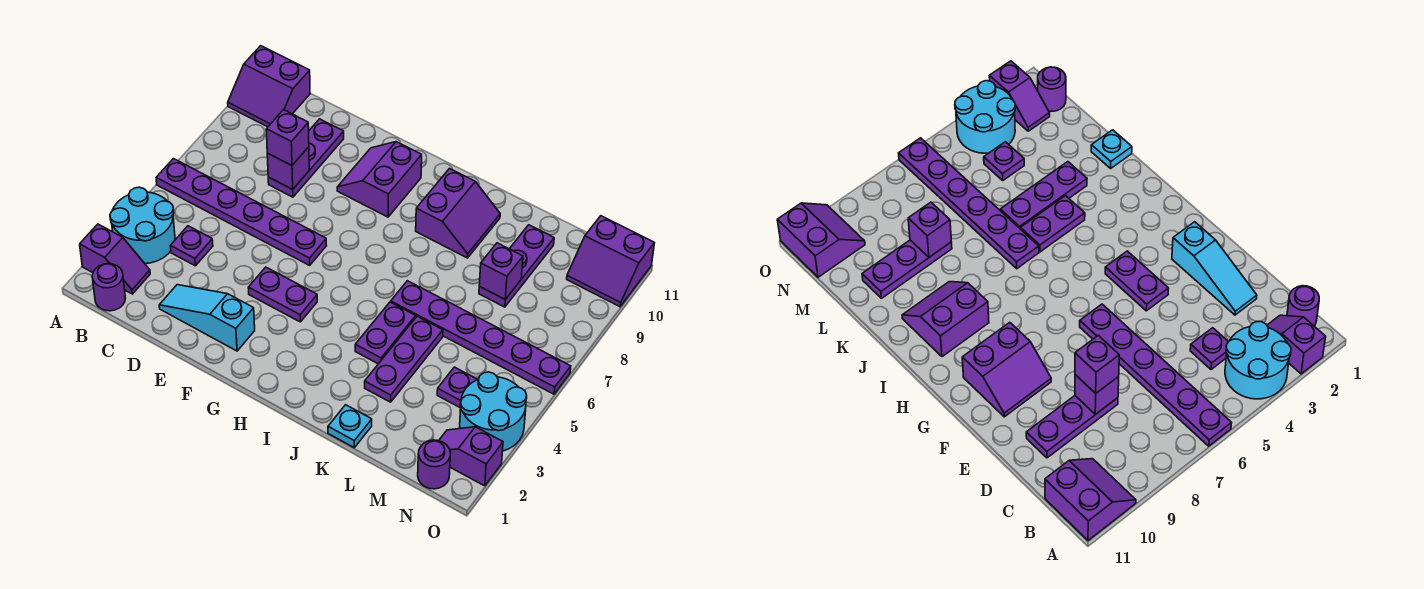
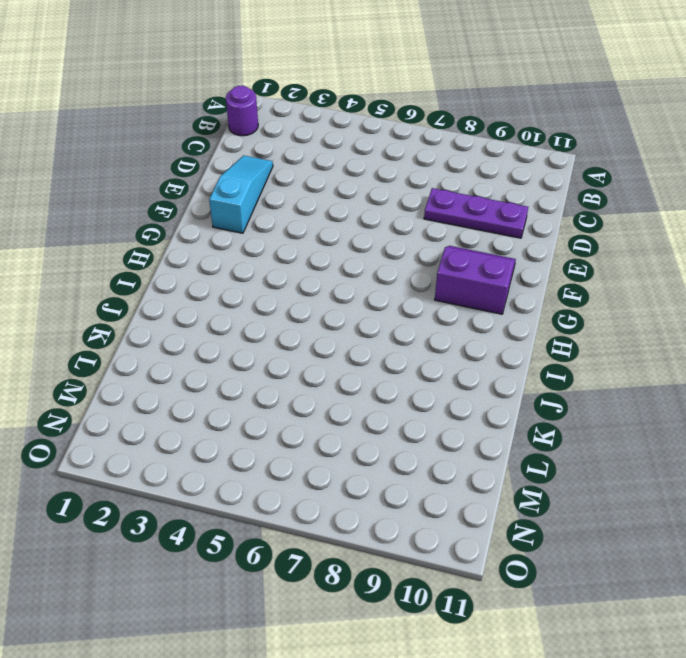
none -> purple slope A2:B2 level 1 top A
none -> cyan round brick A3:B4 level 1
none -> purple plate A6:F6 level 1

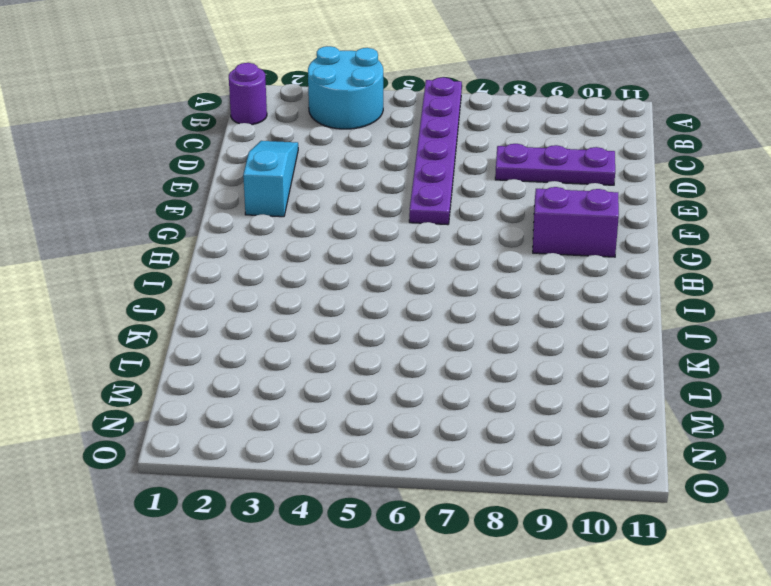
none -> purple slope A2:B2 level 1 top A
none -> purple slope A10:B11 level 1 top 11
none -> purple plate C4 level 1

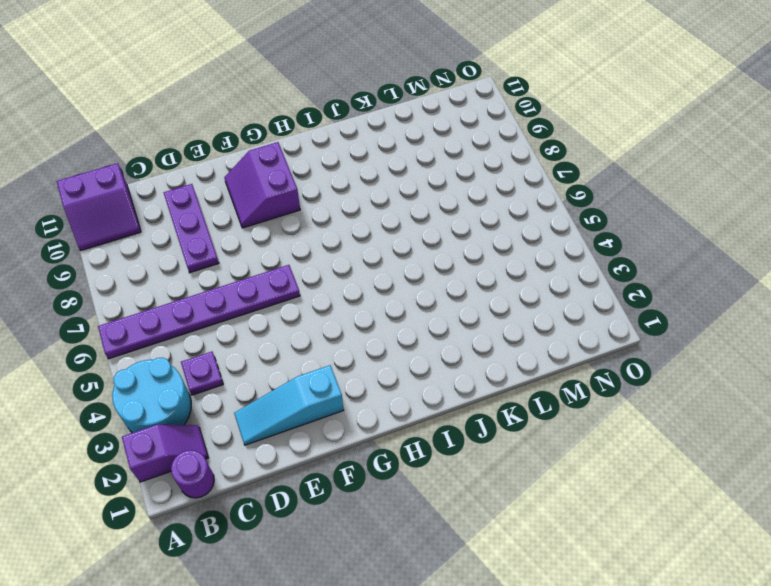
none -> purple plate F4:G4 level 1
none -> purple slope I9:J10 level 1 top I
none -> purple plate J4:J5 level 1

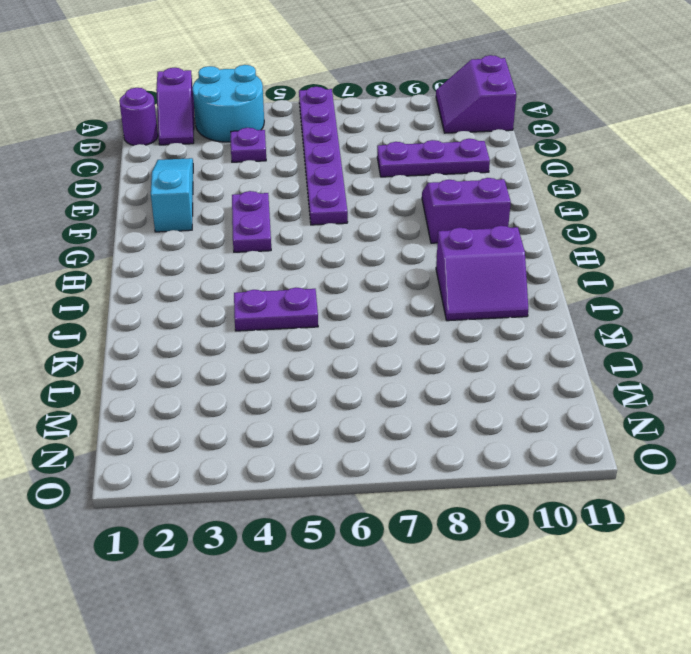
none -> purple plate J6:O6 level 1
none -> cyan plate K1 level 1
none -> purple plate K3:K5 level 1

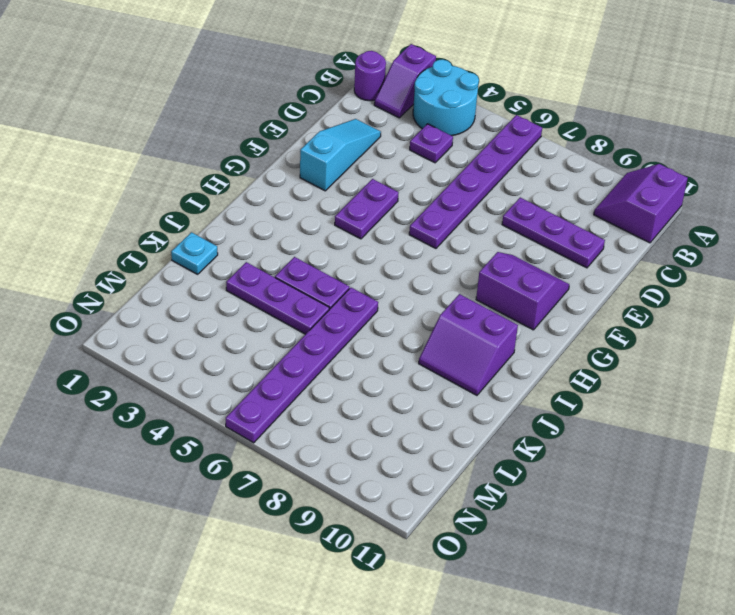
none -> purple plate L8:L10 level 1
none -> purple plate M4 level 1
none -> purple round brick N1 level 1

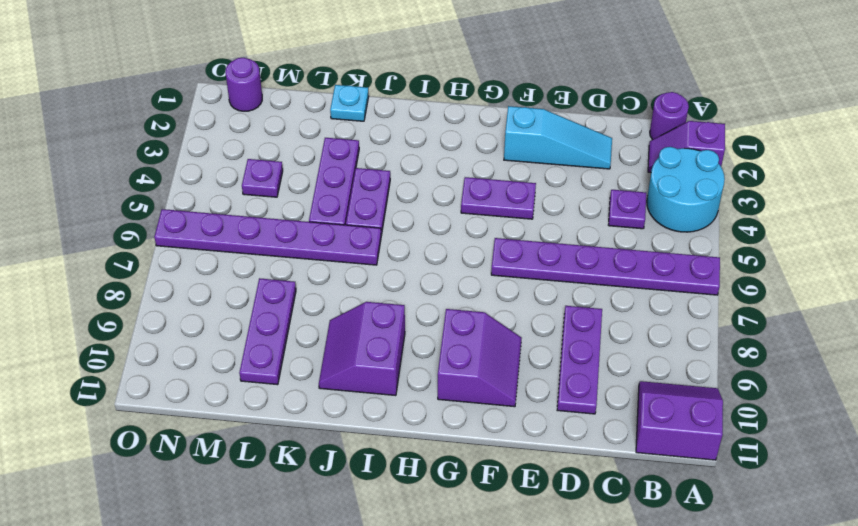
none -> purple slope N2:O2 level 1 top O
none -> cyan round brick N3:O4 level 1
none -> purple slope N10:O11 level 1 top 11

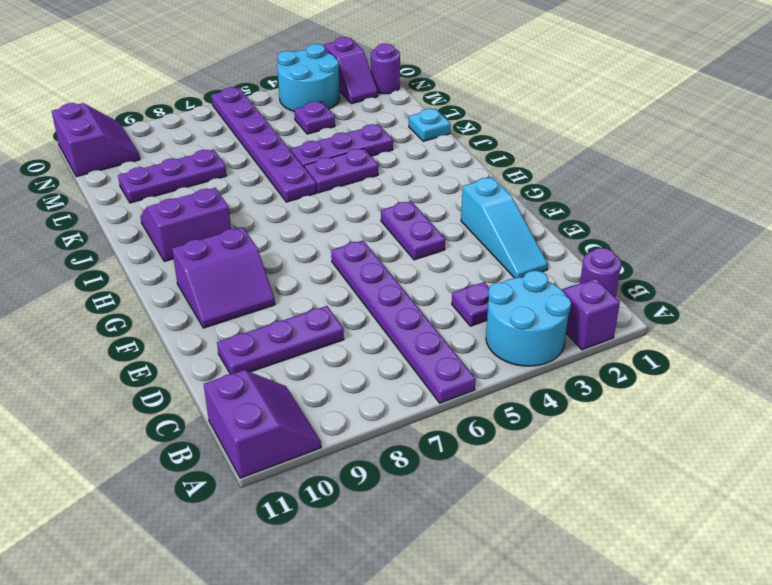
none -> purple brick D8 level 2
none -> purple brick L8 level 2
none -> purple brick D8 level 3

